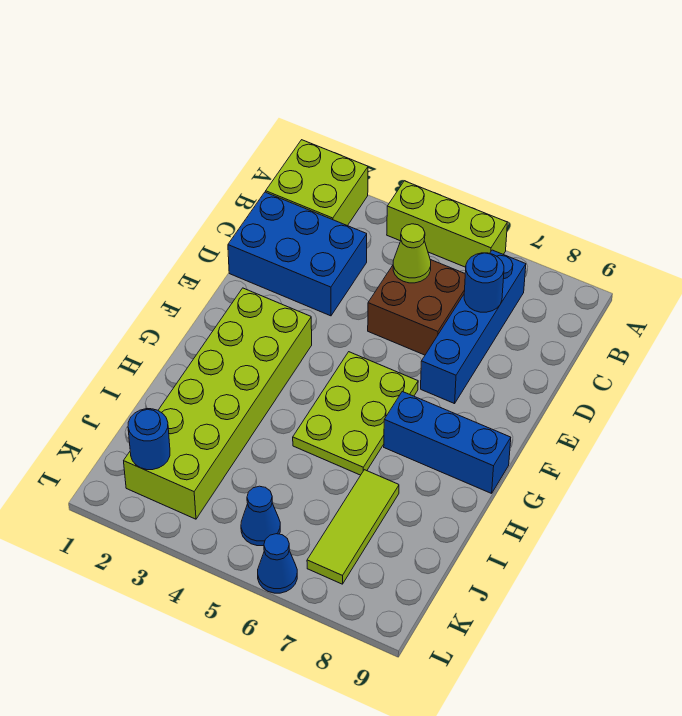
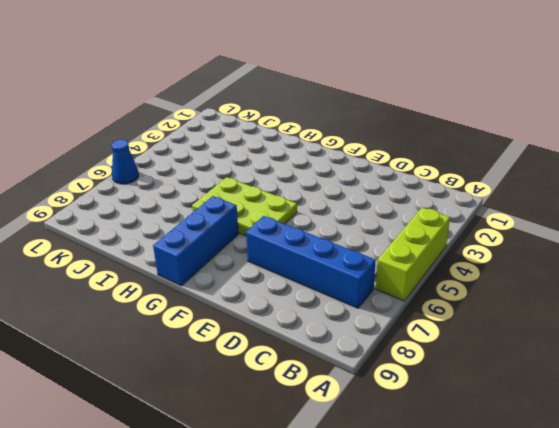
none -> lime brick A1:B2 level 1
none -> blue brick C1:D3 level 1
none -> brown brick C5:D6 level 1

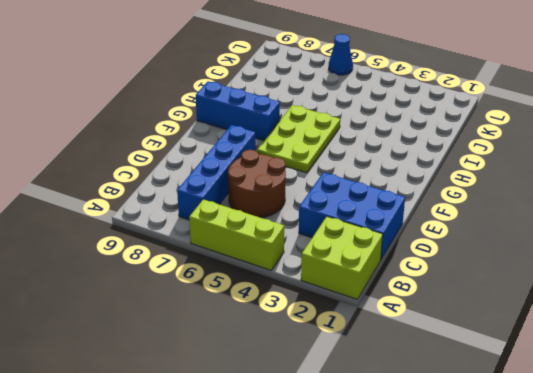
brown round brick C5:D6 level 1 -> brown brick C5:D6 level 1
none -> lime brick F2:K3 level 1
none -> lime tile I7:K7 level 1
none -> blue cone K5 level 1

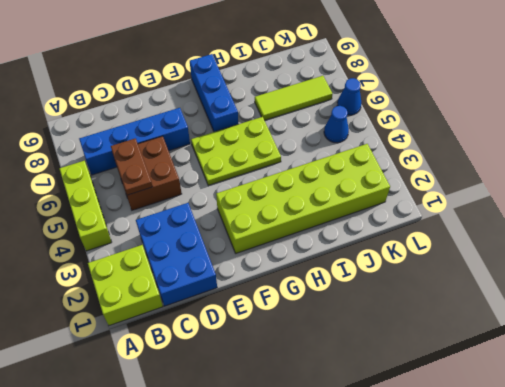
brown plate C5:C6 level 2 -> lime cone C5 level 2
none -> blue round brick C7 level 2
none -> blue round brick K2 level 2

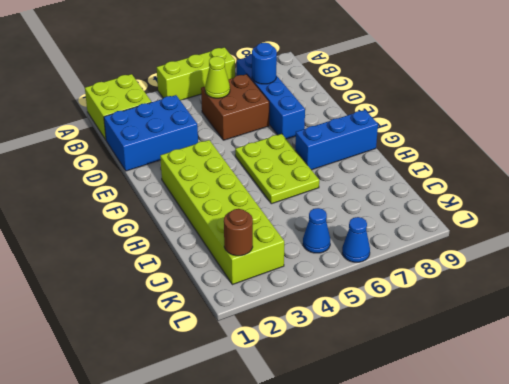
brown round brick K2 level 2 -> blue round brick K2 level 2
none -> lime tile I7:K7 level 1

